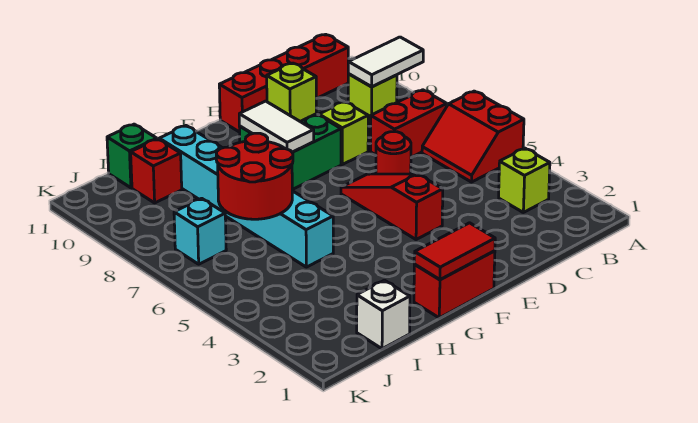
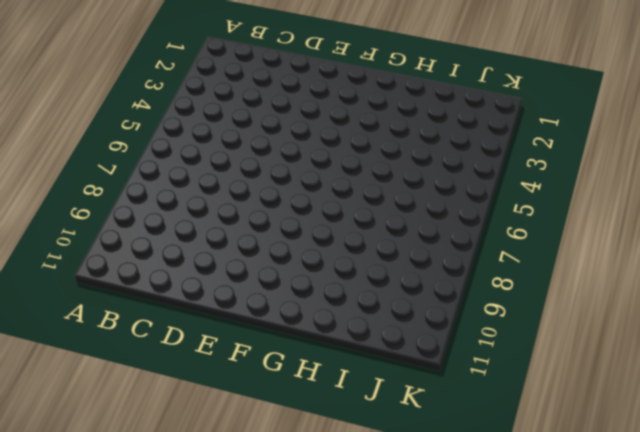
none -> red slope A5:B6 level 1 top A
none -> lime brick B3 level 1
none -> red brick B7:C7 level 1

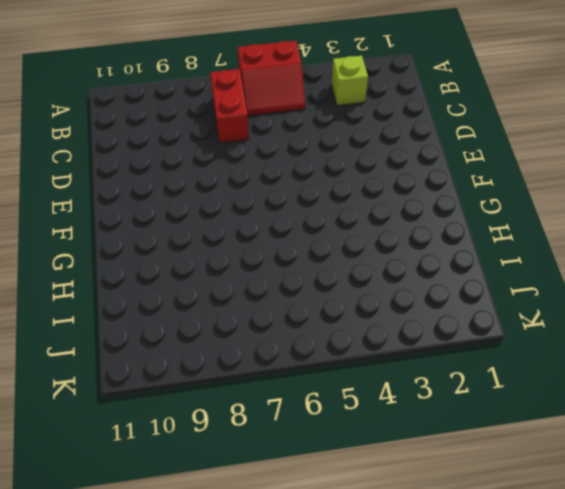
none -> lime brick B9 level 1
none -> red brick B11:E11 level 1
none -> red round brick D6 level 1

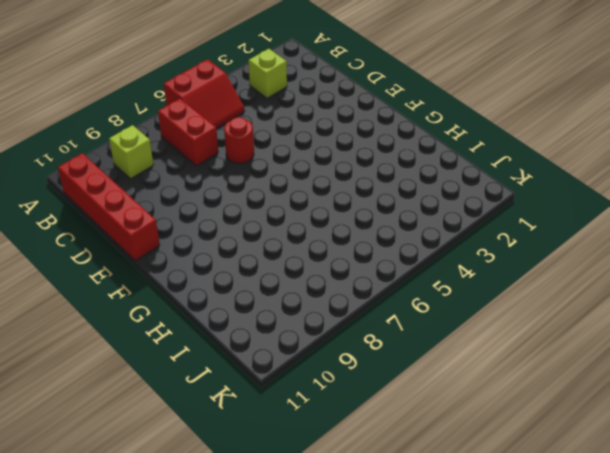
none -> lime brick D8 level 1
none -> red slope E4:E6 level 1 top 4
none -> green brick E8:F9 level 1

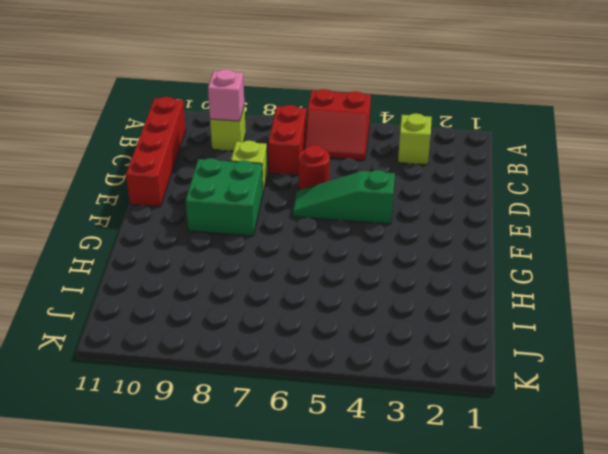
pink brick B9 level 2 -> white tile A9:B9 level 2
green slope E4:E6 level 1 top 4 -> red slope E4:E6 level 1 top 4
none -> red brick F1:G1 level 1
none -> cyan brick H5:H10 level 1
none -> white brick I1 level 1

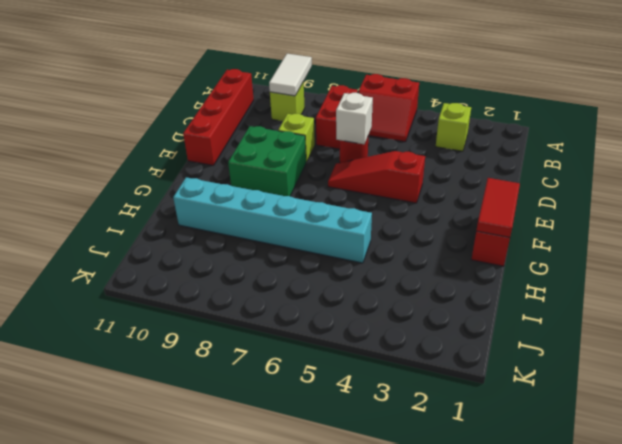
white brick D6 level 2 -> white brick I1 level 1
none -> red brick I10 level 1
none -> green brick I11 level 1
none -> cyan brick J7 level 1

